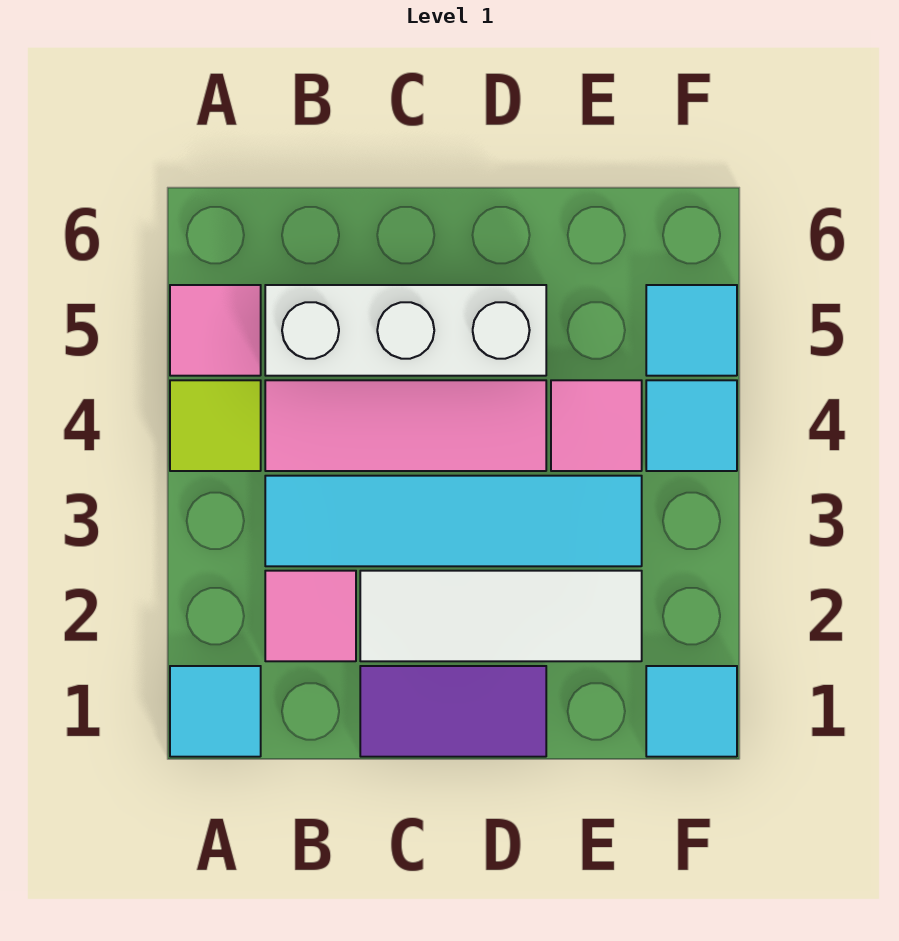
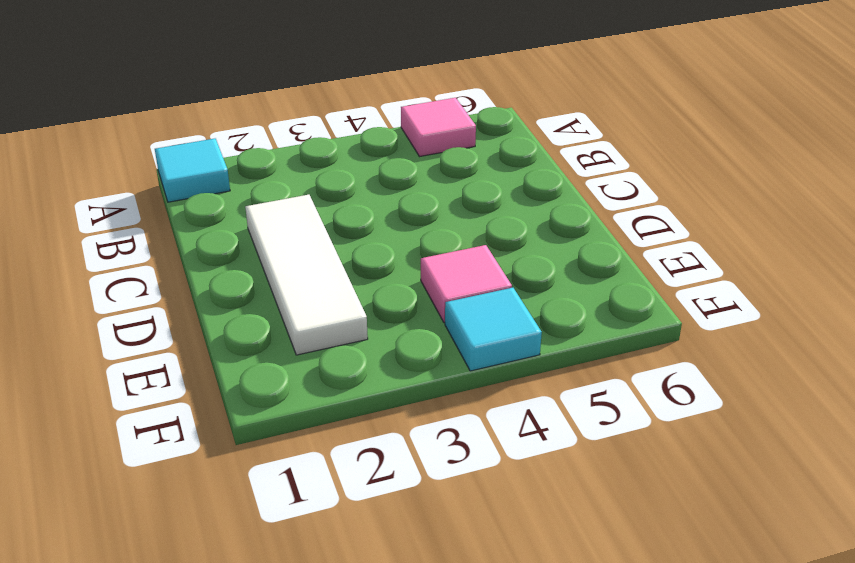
none -> lime tile A4 level 1
none -> pink tile B2 level 1
none -> cyan tile B3:E3 level 1

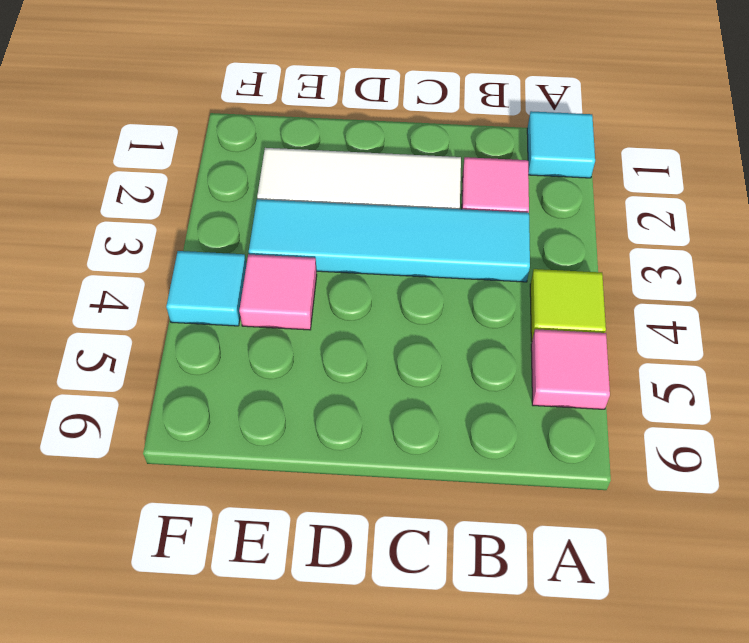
none -> pink tile B4:D4 level 1
none -> white brick B5:D5 level 1
none -> purple tile C1:D1 level 1

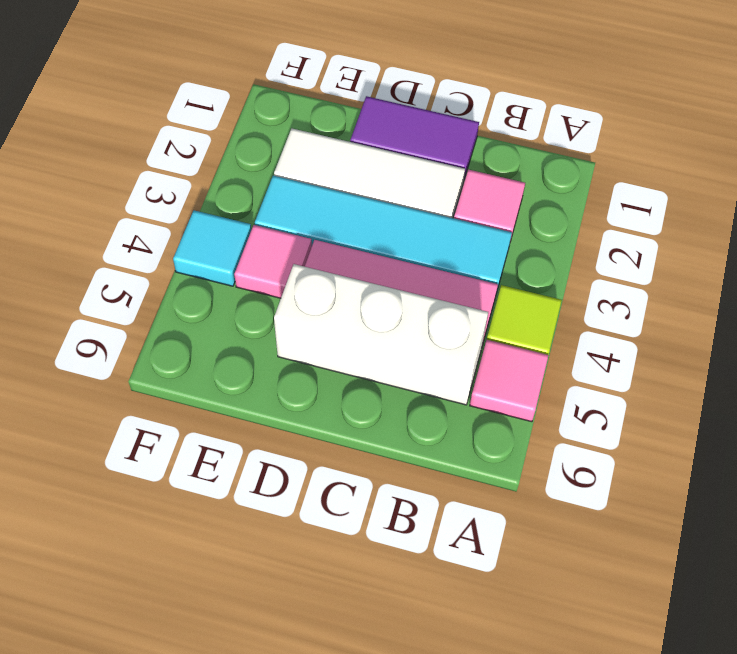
none -> cyan tile A1 level 1
none -> cyan tile F1 level 1
none -> cyan tile F5 level 1

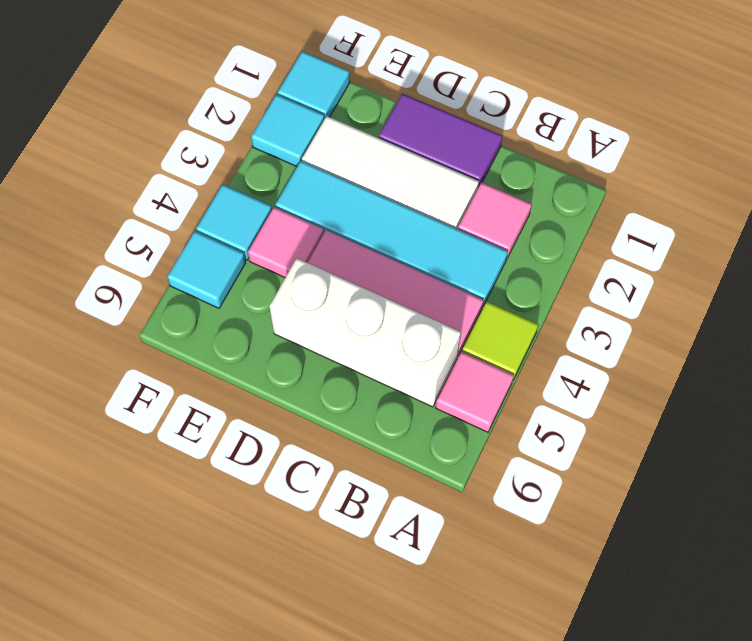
cyan tile F2 level 1 -> cyan tile A1 level 1

